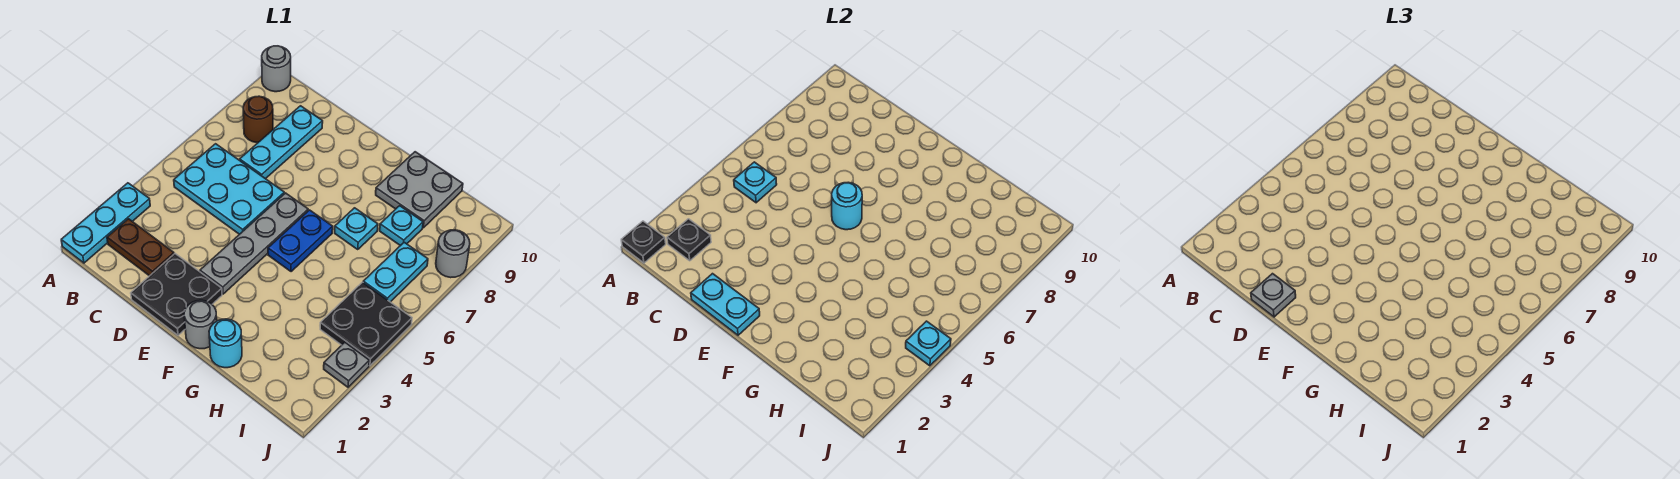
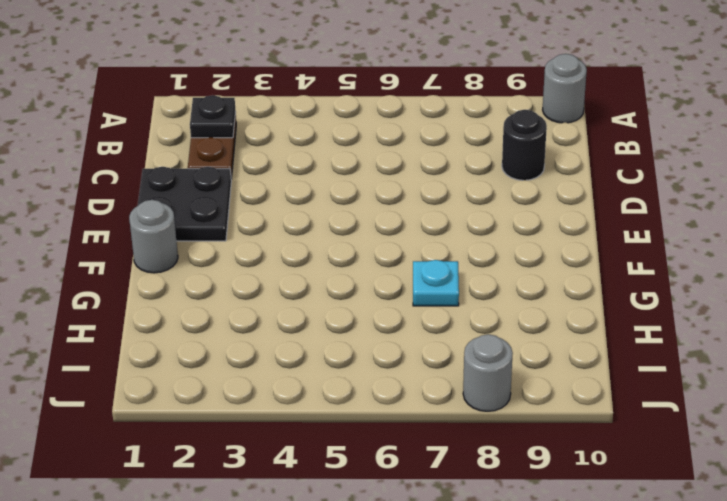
black round brick C9 level 1 -> cyan plate C7:C9 level 1
none -> cyan plate A1:A3 level 1
none -> cyan plate B5:D6 level 1
none -> brown round brick B8 level 1

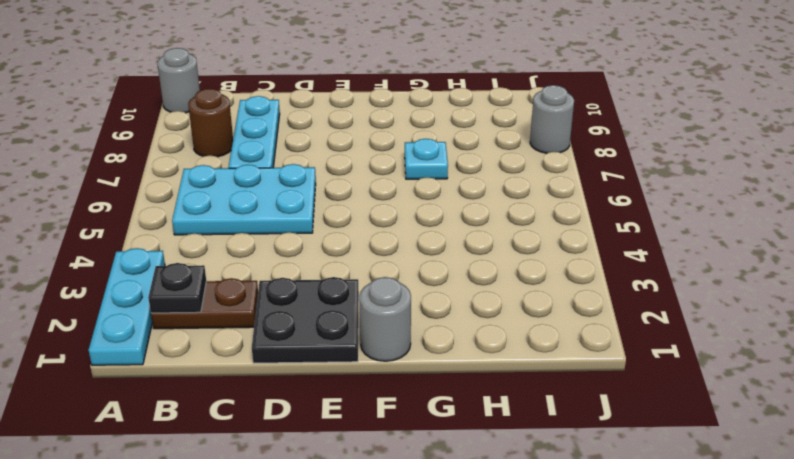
none -> grey plate E3:E6 level 1
none -> blue plate F5:F6 level 1
none -> cyan round brick G1 level 1

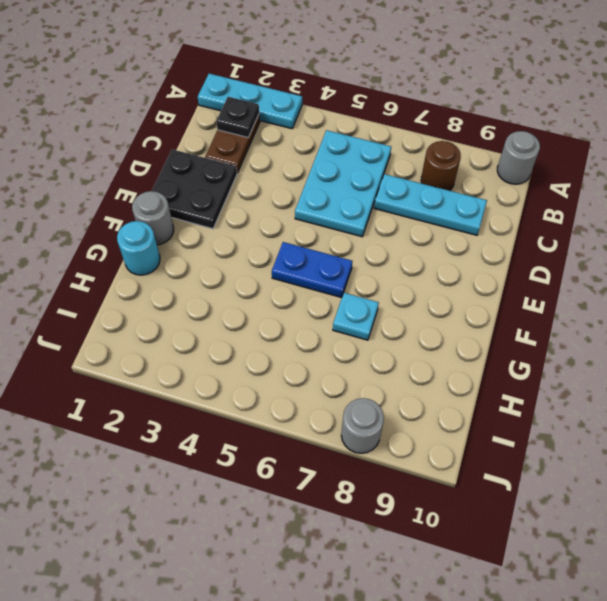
none -> grey plate E3:E6 level 1
none -> grey plate G9:H10 level 1
none -> cyan plate H8 level 1

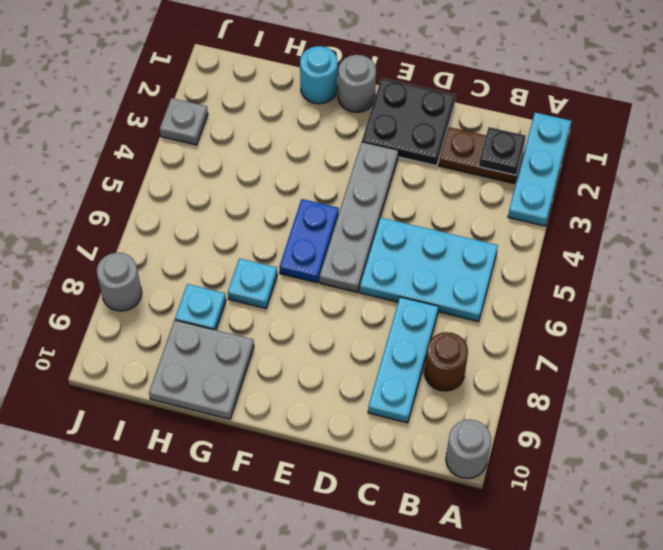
none -> black plate I4:J5 level 1
none -> cyan plate I6:I7 level 1
none -> black plate A1 level 2

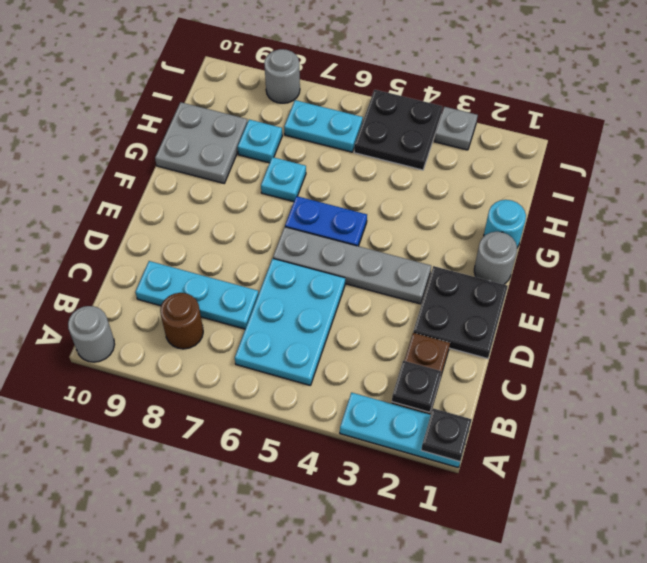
none -> cyan plate B5 level 2
none -> cyan plate D1:E1 level 2
none -> cyan round brick E6 level 2

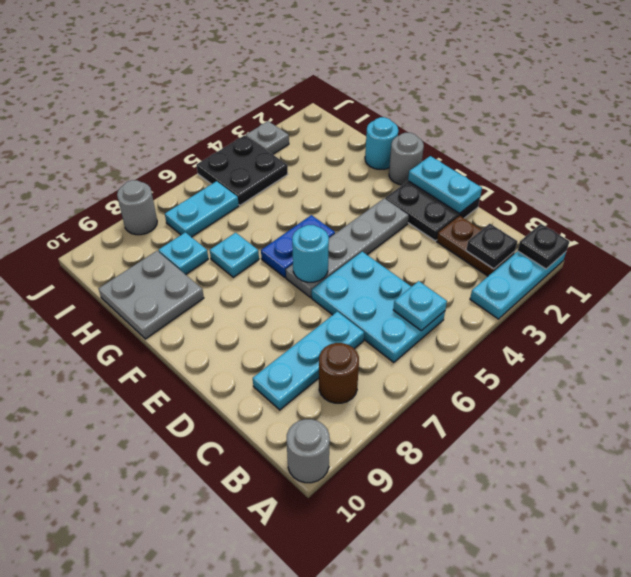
none -> cyan plate J4 level 2
none -> grey plate D1 level 3

